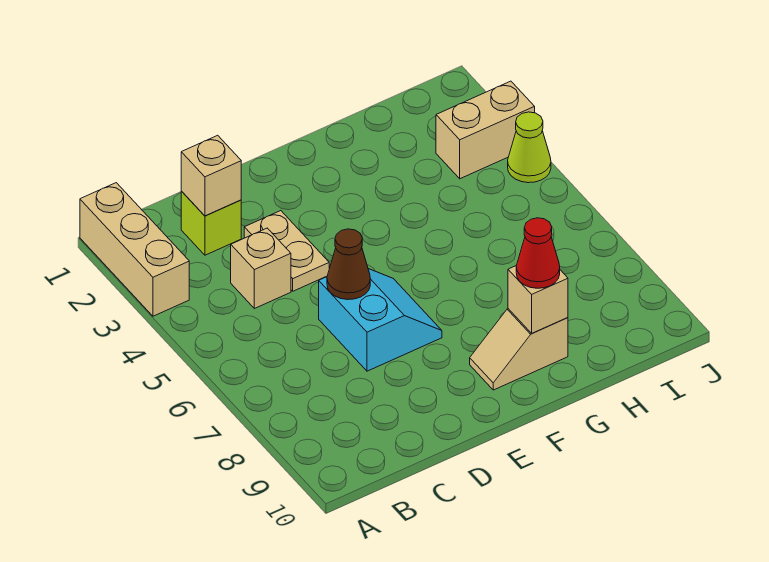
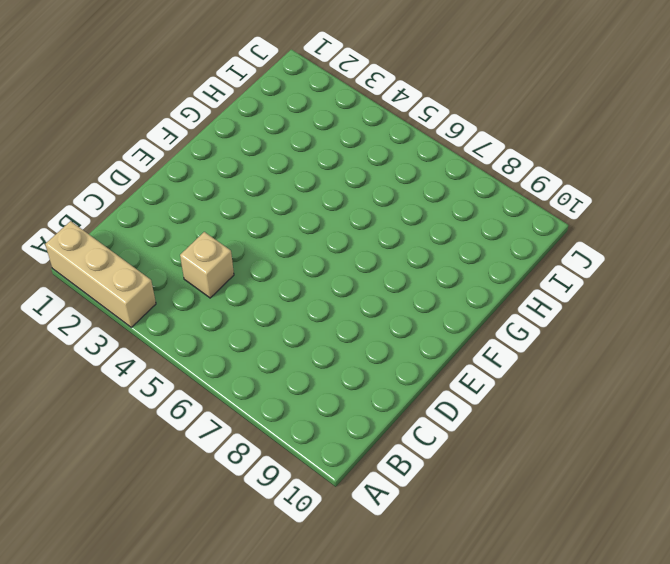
none -> lime brick C2 level 1
none -> tan plate D3:D4 level 1
none -> cyan slope D6:E7 level 1 top D

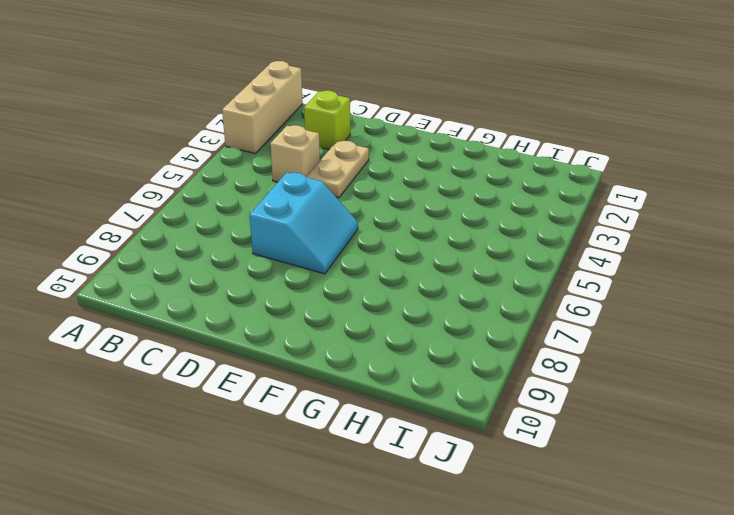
none -> tan slope F9:G9 level 1 top G
none -> tan brick I3:J3 level 1
none -> lime cone J4 level 1

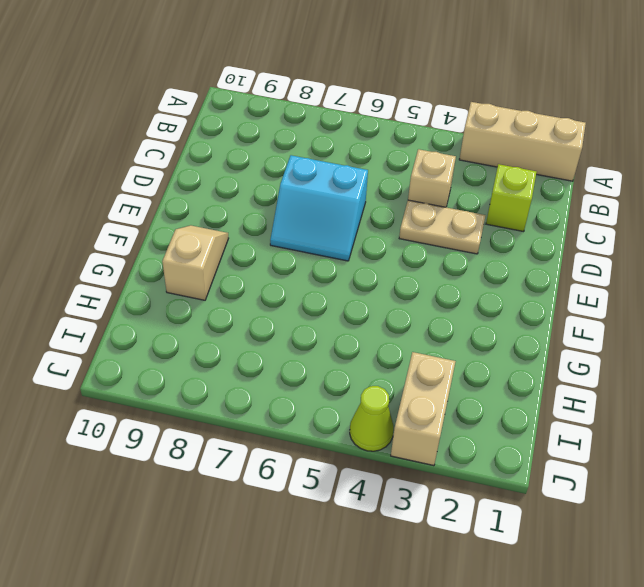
none -> tan brick C2 level 2
none -> brown cone D6 level 2
none -> tan brick G9 level 2

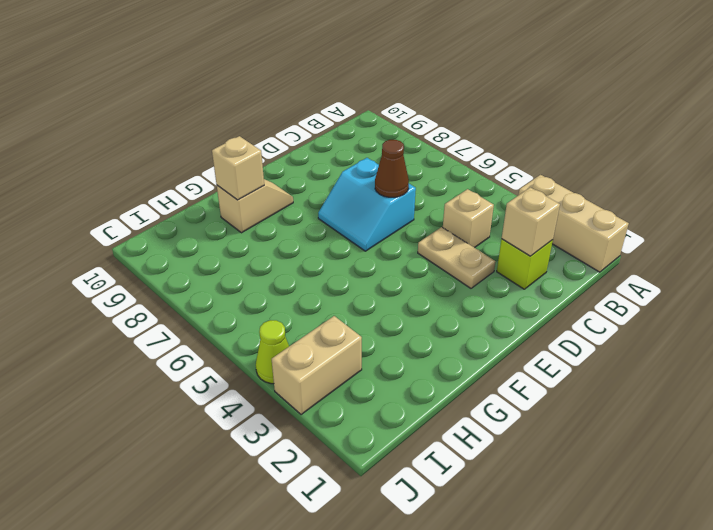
none -> red cone G9 level 3

